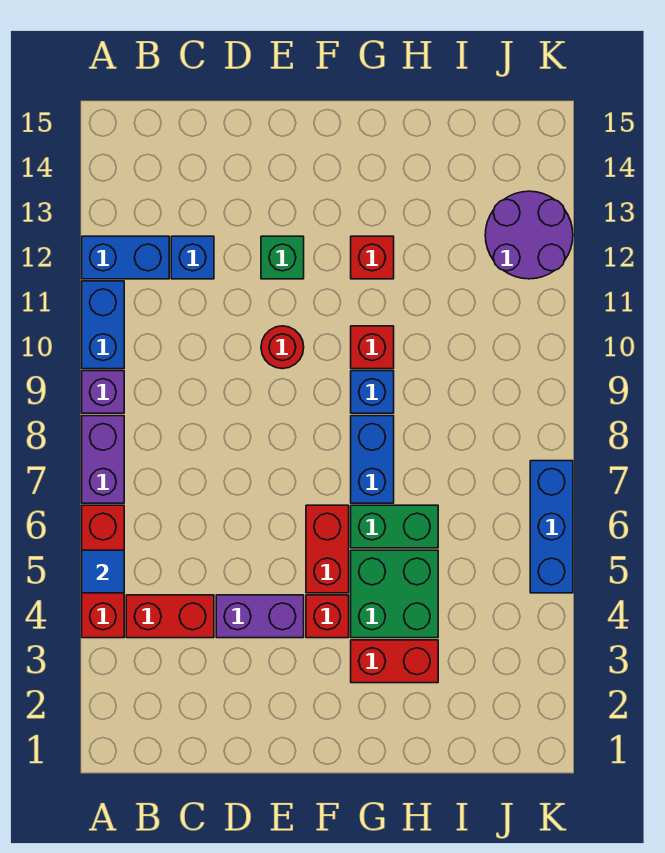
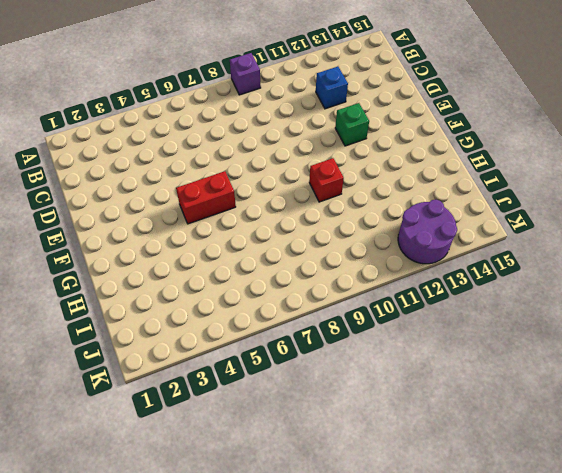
none -> red brick A4:A6 level 1
none -> purple brick A7:A8 level 1
none -> blue brick A10:A11 level 1

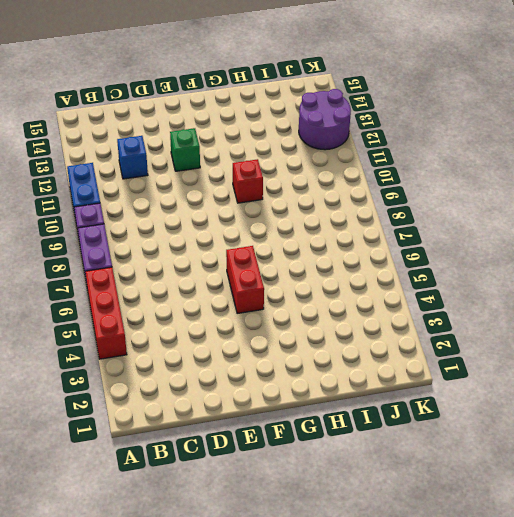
none -> blue brick A12:B12 level 1
none -> red brick B4:C4 level 1
none -> purple brick D4:E4 level 1

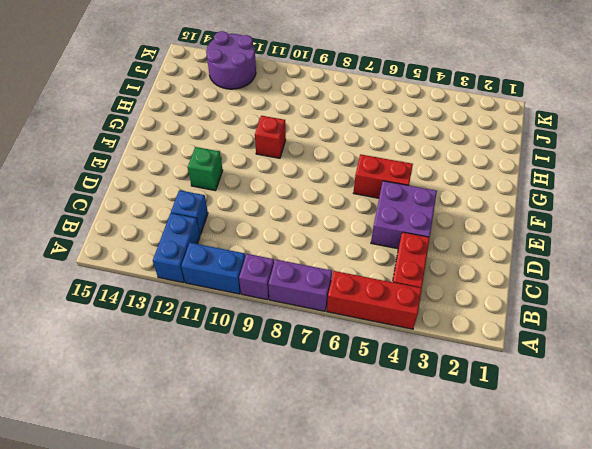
purple brick D4:E5 level 1 -> purple brick D4:E4 level 1
none -> red round brick E10 level 1
none -> red brick F4 level 1
none -> red brick G3:H3 level 1

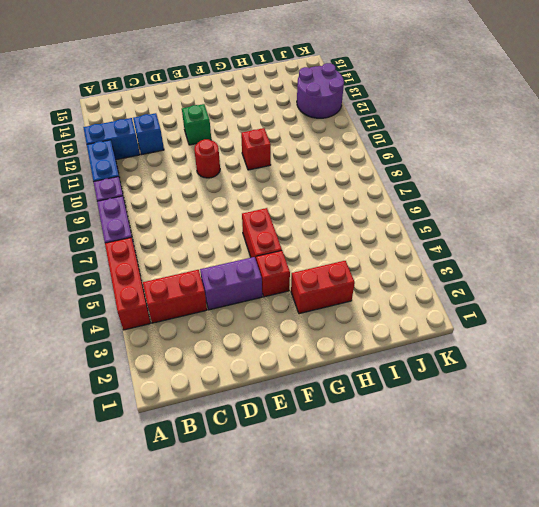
none -> green brick G4:H5 level 1
none -> green brick G6:H6 level 1
none -> blue brick G7:G8 level 1

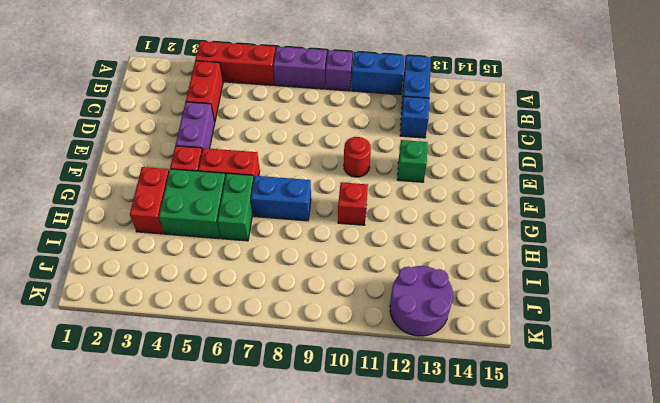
none -> blue brick G9 level 1
none -> red brick G12 level 1
none -> blue brick K5:K7 level 1

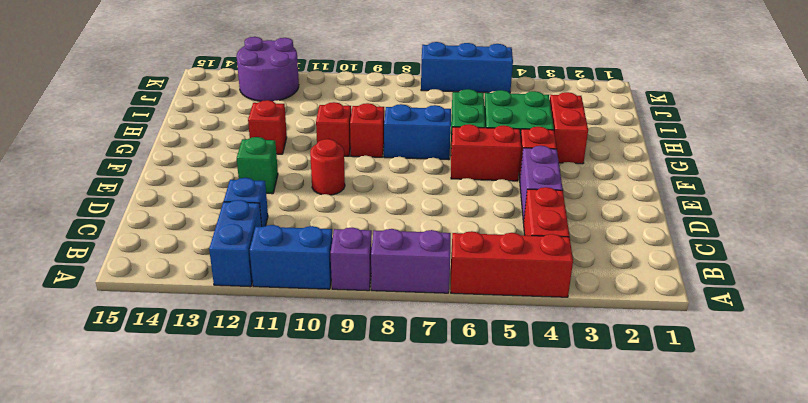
red brick G9 level 1 -> blue brick G9 level 1
none -> blue tile A5 level 2

